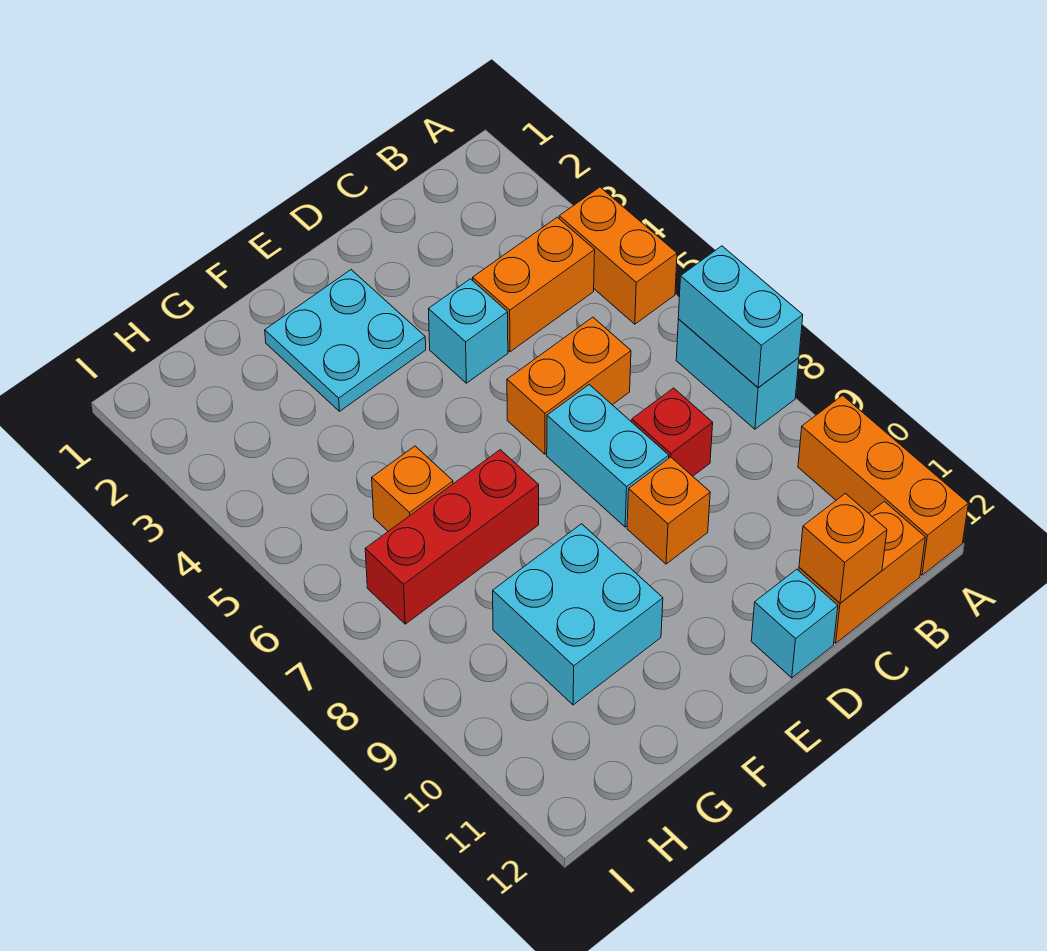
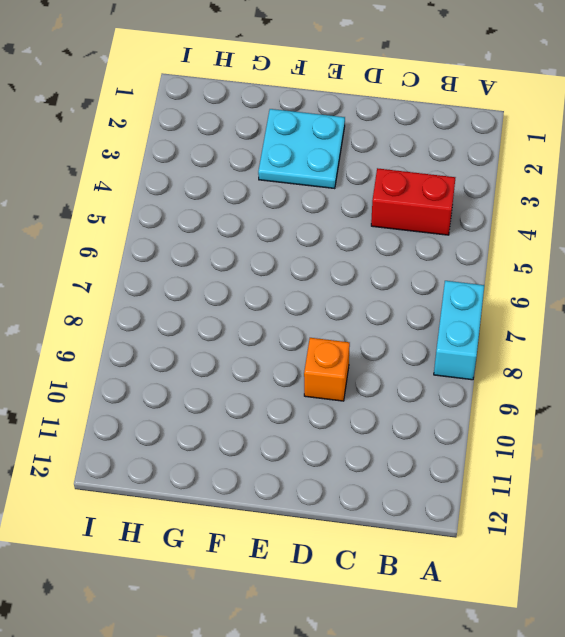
red brick B4:C4 level 1 -> orange brick B4:C4 level 1
none -> orange brick A4:A5 level 1
none -> orange brick A10:A12 level 1
none -> orange brick B12:C12 level 1

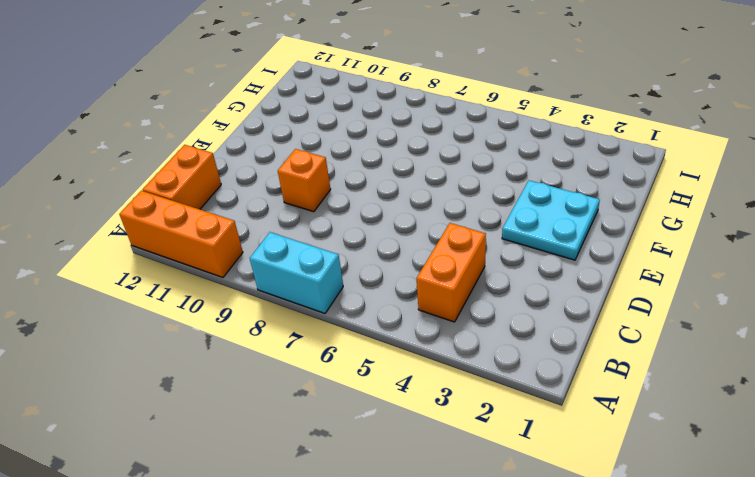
none -> orange brick A4:A5 level 1
none -> orange brick C6:D6 level 1
none -> red brick C8 level 1

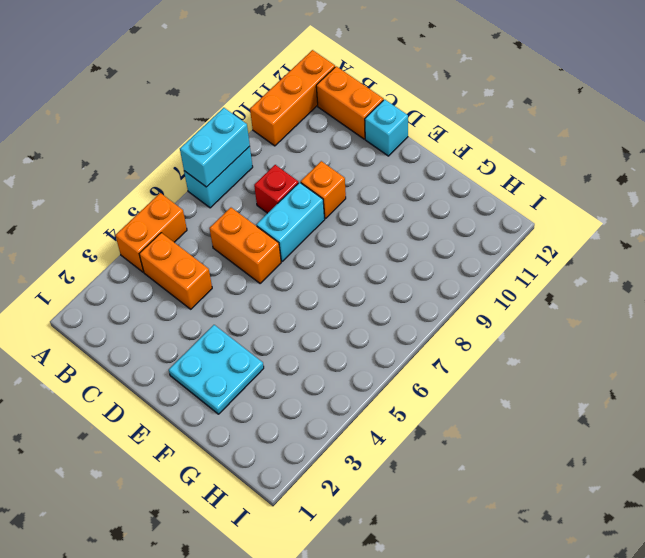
none -> cyan brick D4 level 1
none -> red brick F7:H7 level 1
none -> cyan brick F9:G10 level 1

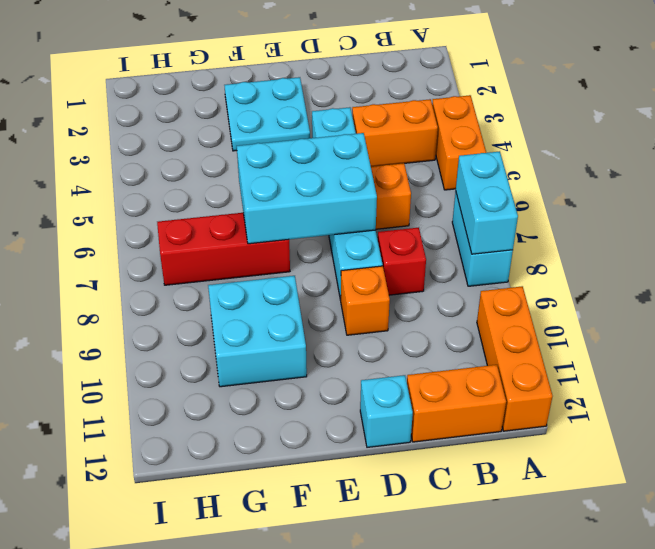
cyan brick D6:F7 level 2 -> none
none -> orange brick G6 level 1
none -> orange brick C12 level 2

